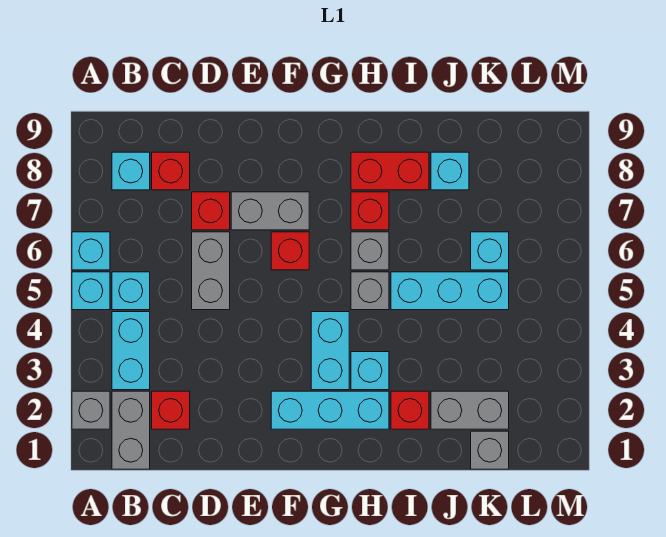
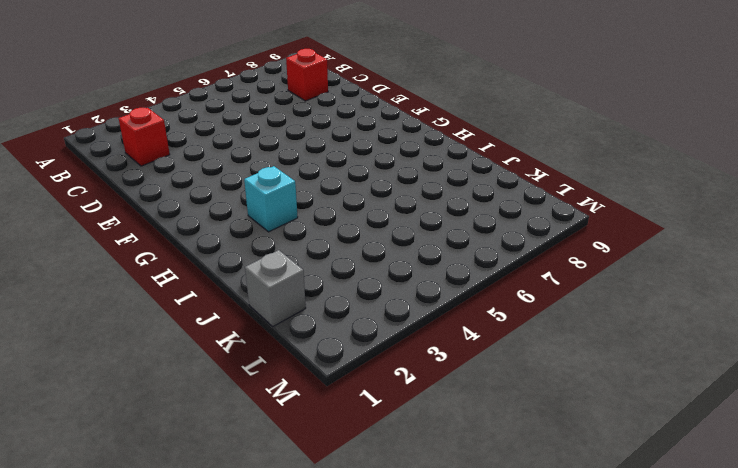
none -> grey brick A2 level 1
none -> cyan brick A5 level 1
none -> cyan brick A6 level 1

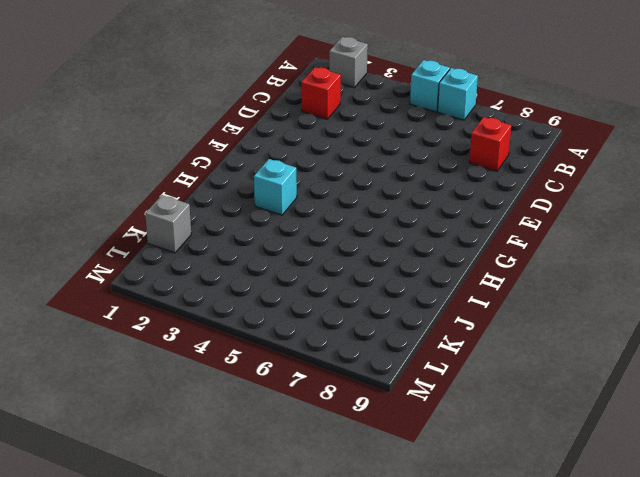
none -> grey brick B1:B2 level 1
none -> cyan brick B3:B4 level 1
none -> cyan brick B5 level 1

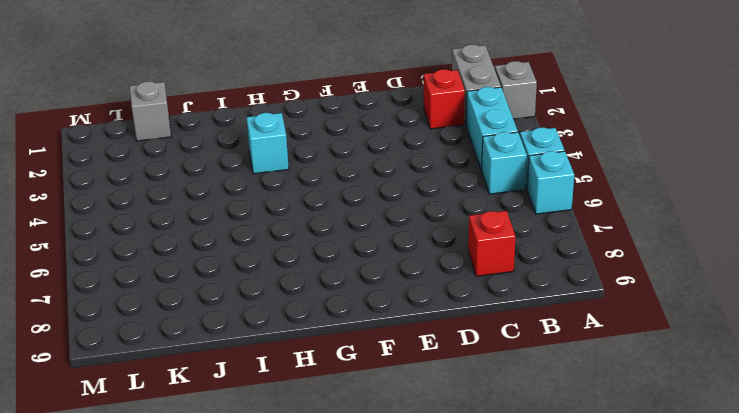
none -> cyan brick B8 level 1
none -> grey brick D5:D6 level 1
none -> red brick D7 level 1

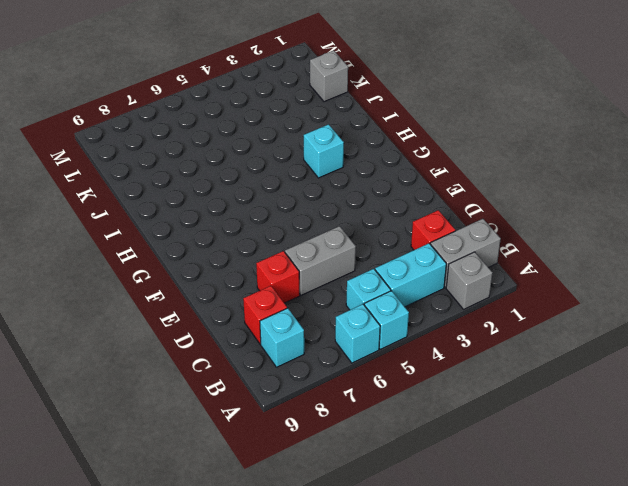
none -> grey brick E7:F7 level 1
none -> cyan brick F2:H2 level 1
none -> red brick F6 level 1

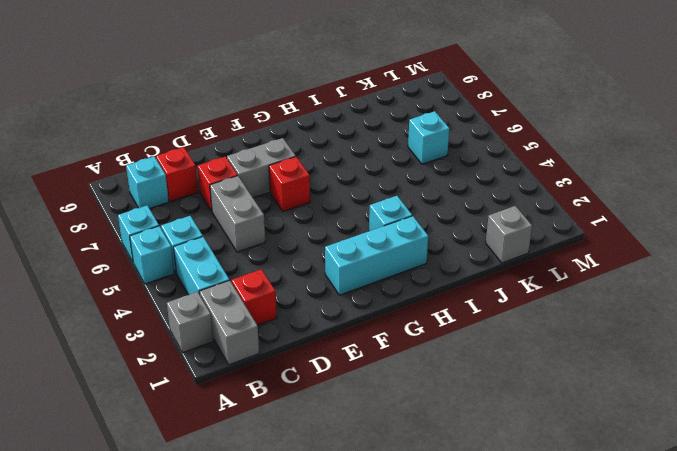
none -> cyan brick G3:G4 level 1
none -> grey brick H5 level 1
none -> grey brick H6 level 1

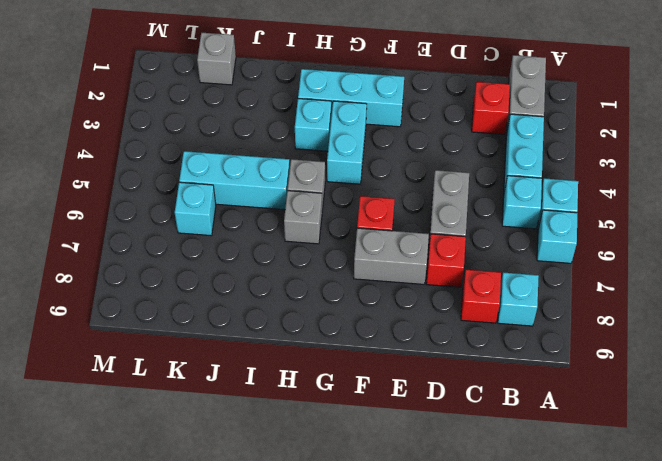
none -> grey brick A2 level 1
none -> red brick H7 level 1
none -> red brick H8:I8 level 1

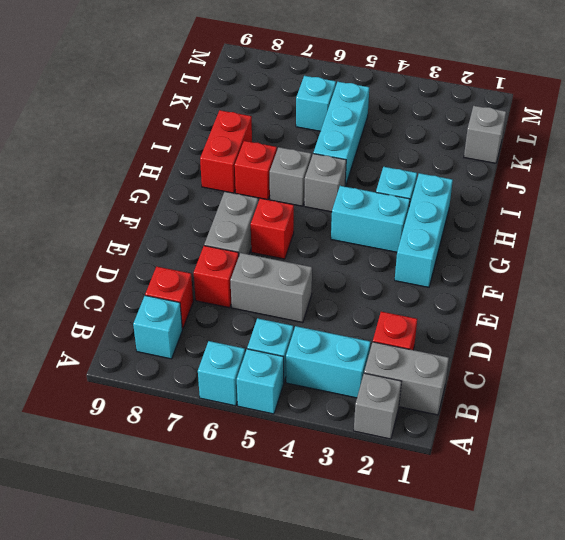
none -> red brick I2 level 1
none -> grey brick J2:K2 level 1
none -> cyan brick J8 level 1

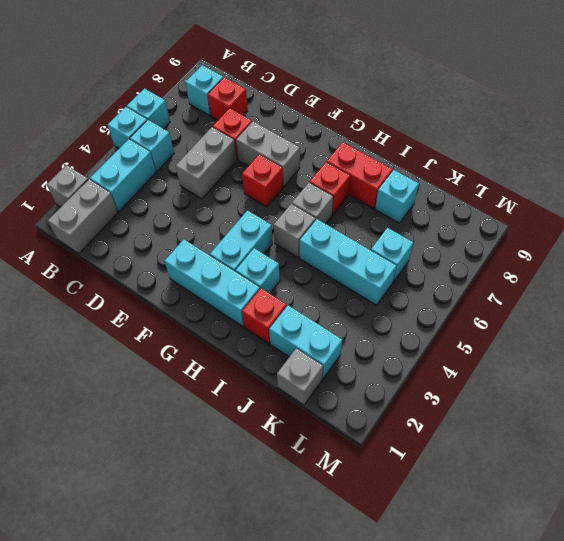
cyan brick J2:K2 level 1 -> grey brick J2:K2 level 1
none -> red brick C2 level 1

